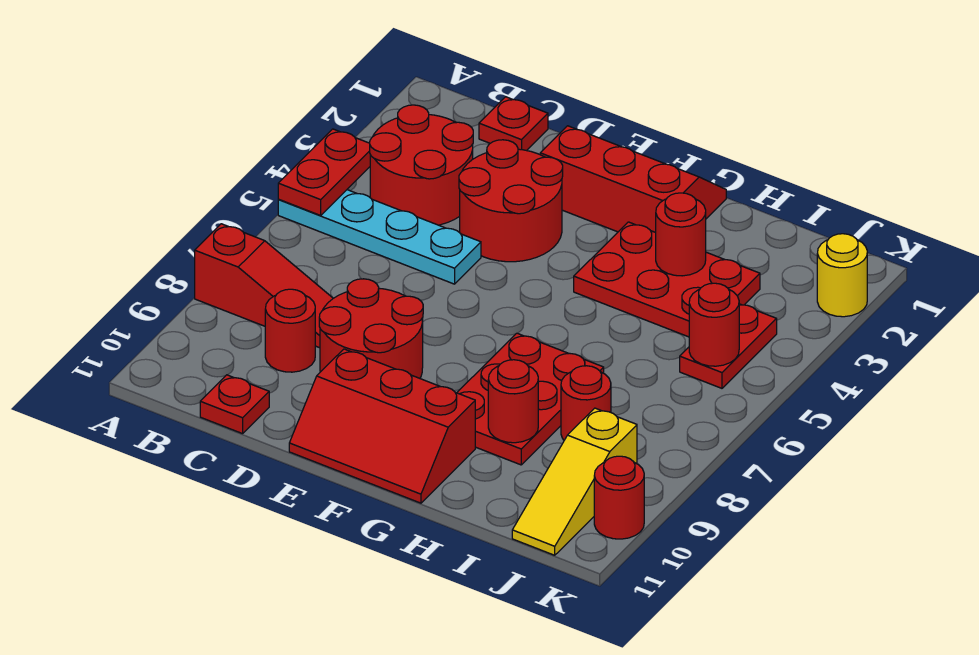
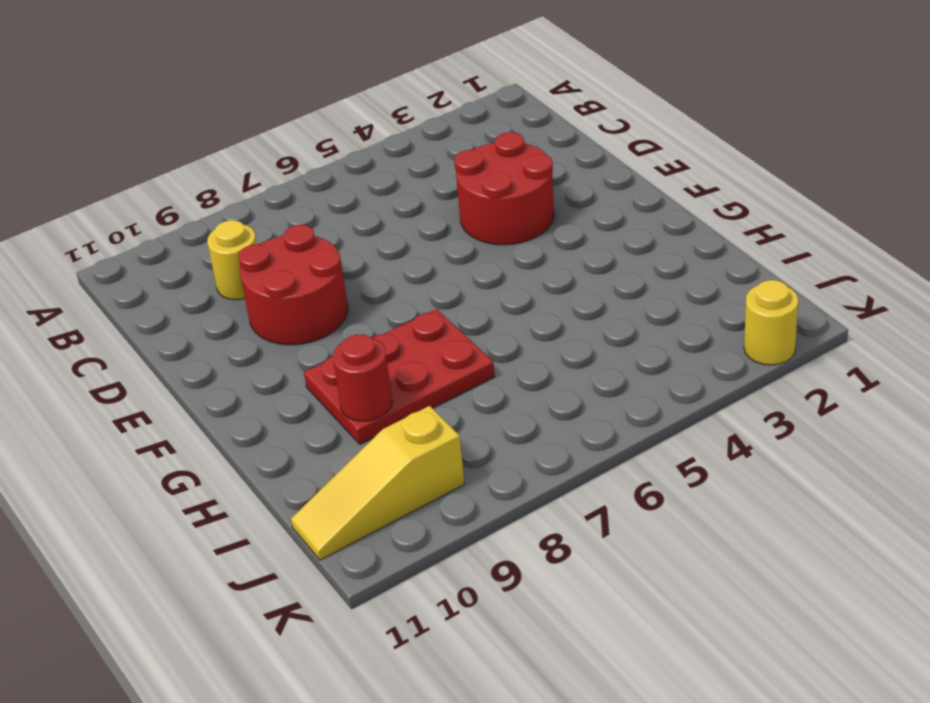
yellow round brick C9 level 1 -> red round brick C9 level 1
none -> cyan plate A5:D5 level 1
none -> red slope A8:C8 level 1 top A
none -> red round brick B3:C4 level 1

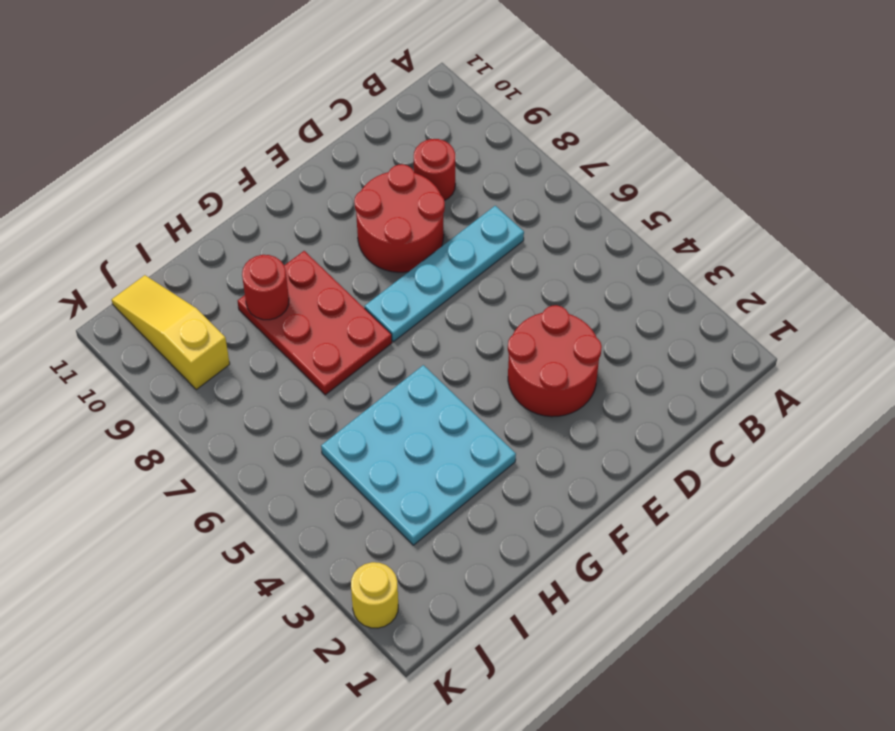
cyan plate C7:F7 level 1 -> cyan plate A5:D5 level 1
cyan plate G3:I5 level 1 -> red plate G3:I4 level 1
none -> red slope A8:C8 level 1 top A
none -> red round brick B3:C4 level 1
none -> red plate C1 level 1

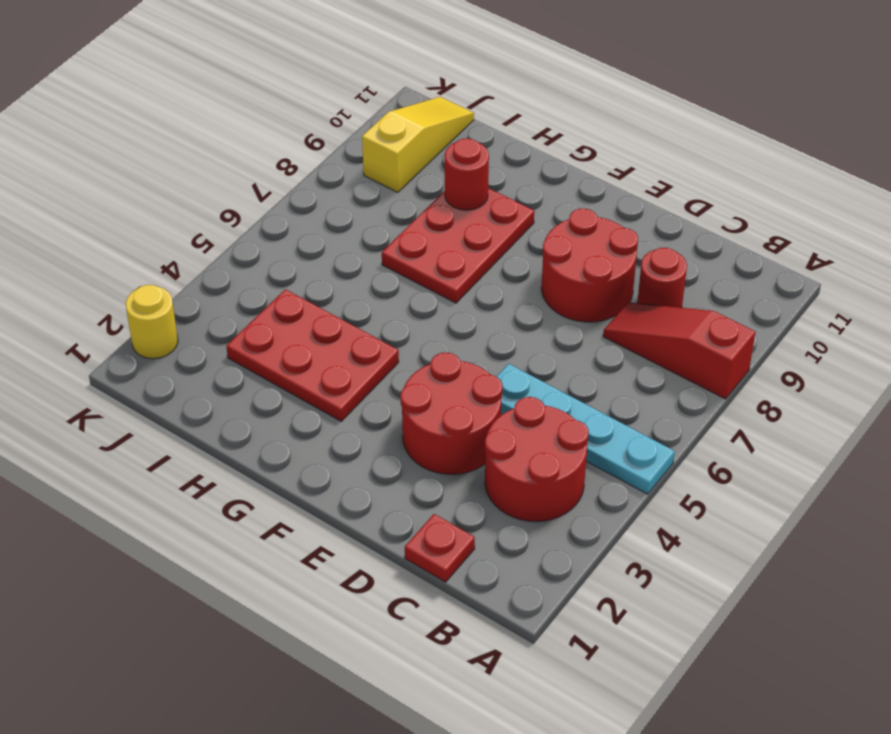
none -> red plate C11 level 1
none -> red slope E1:G2 level 1 top 2
none -> red slope E10:G11 level 1 top 10

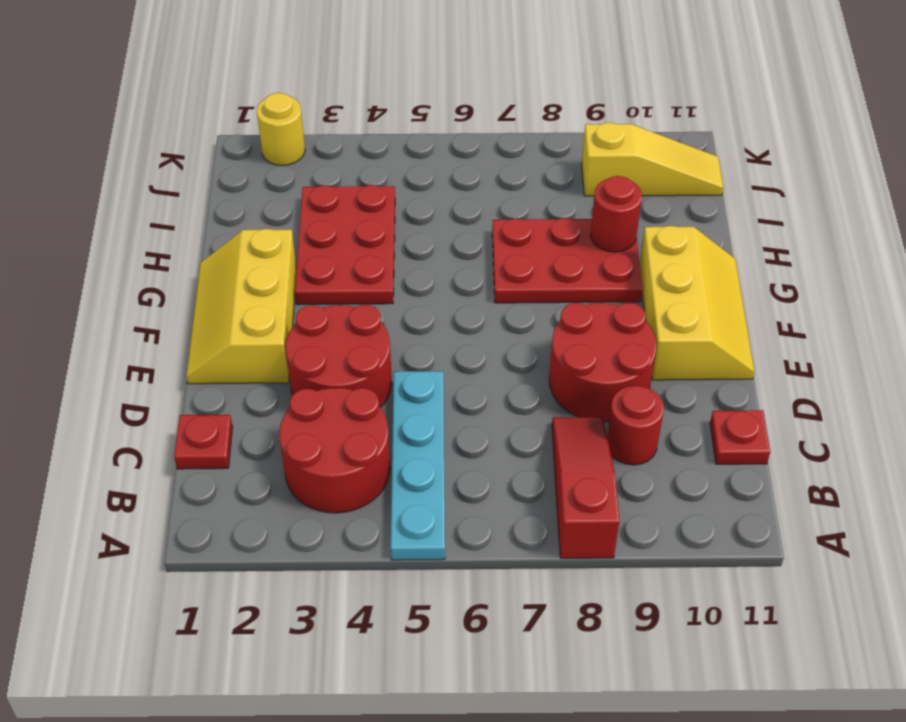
yellow slope E1:G2 level 1 top 2 -> red slope E1:G2 level 1 top 2
yellow slope E10:G11 level 1 top 10 -> red slope E10:G11 level 1 top 10
none -> red round brick I8 level 1
none -> red plate J4:J5 level 1
none -> red round brick K10 level 1

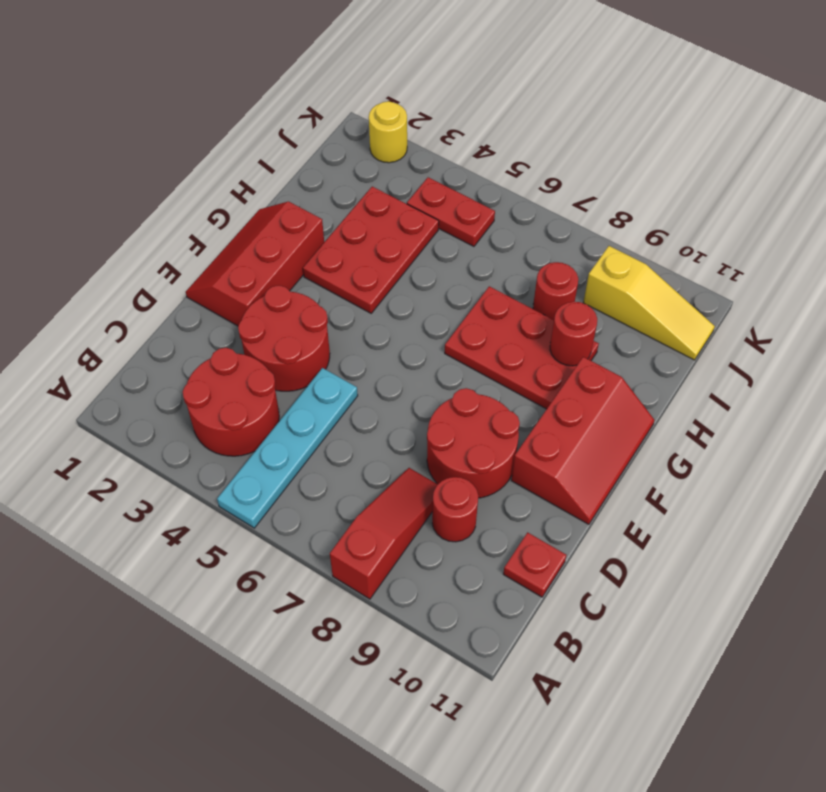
none -> red plate C1 level 1
none -> red round brick K10 level 1
none -> red plate A4:A5 level 2

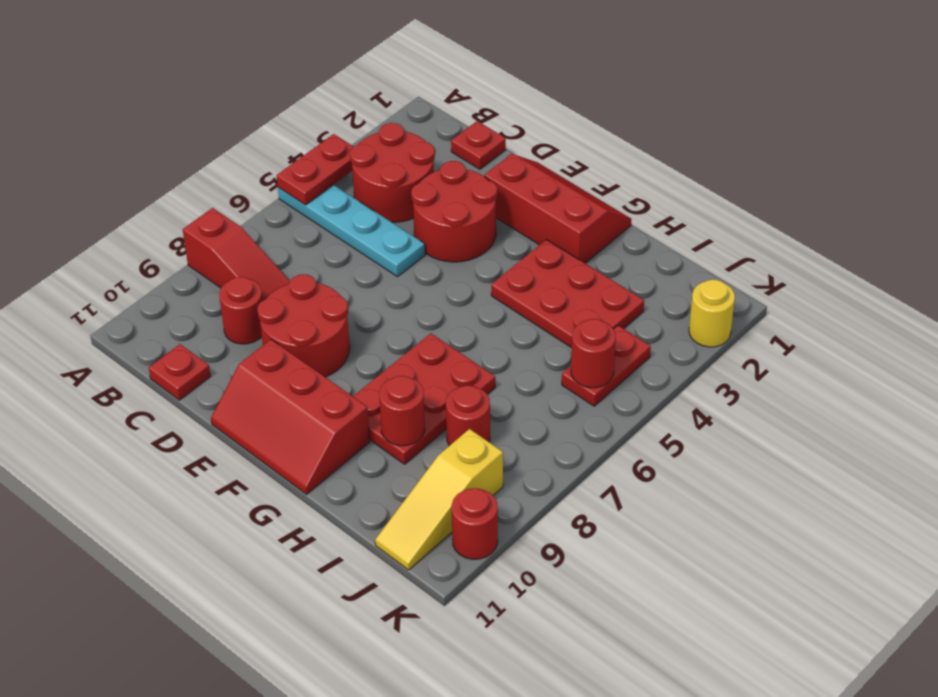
none -> red round brick H3 level 2

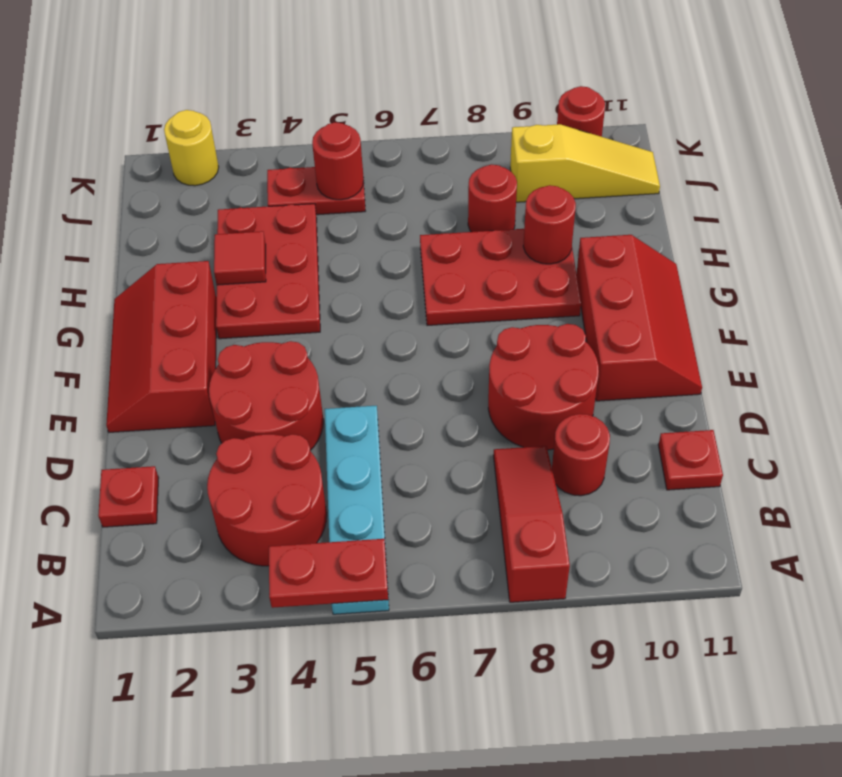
red tile H3 level 2 -> red round brick H3 level 2

